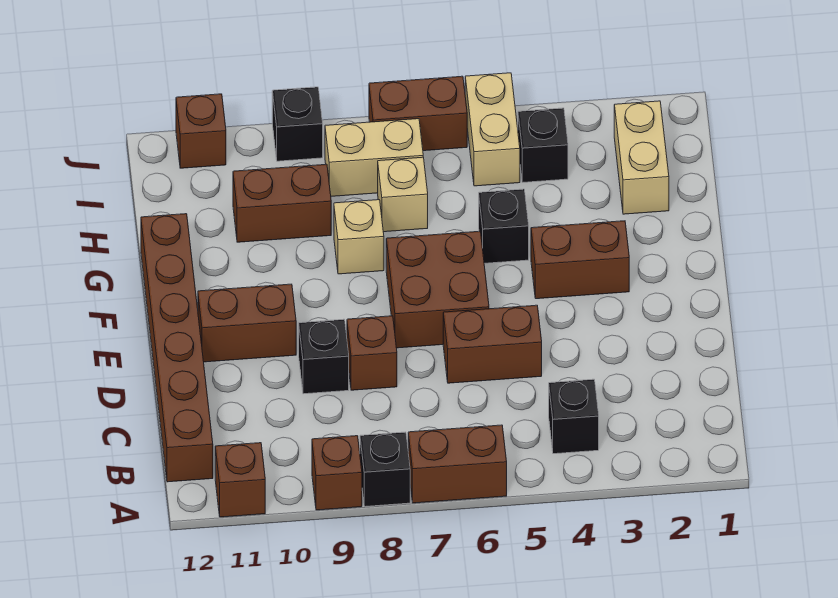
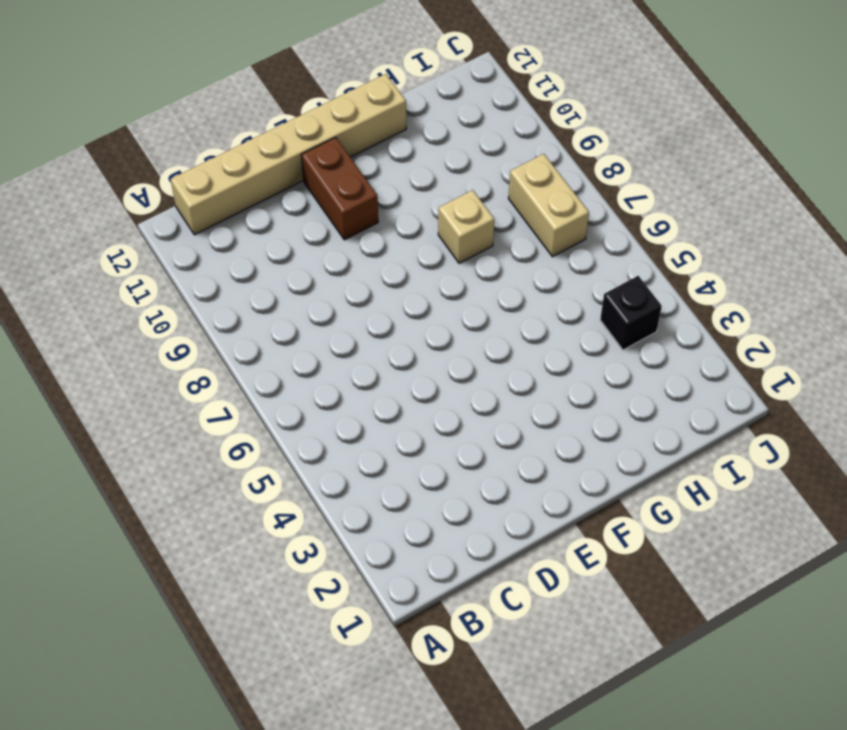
tan brick B12:G12 level 1 -> brown brick B12:G12 level 1
none -> brown brick A6:A7 level 1
none -> black brick A8 level 1
none -> brown brick A9 level 1

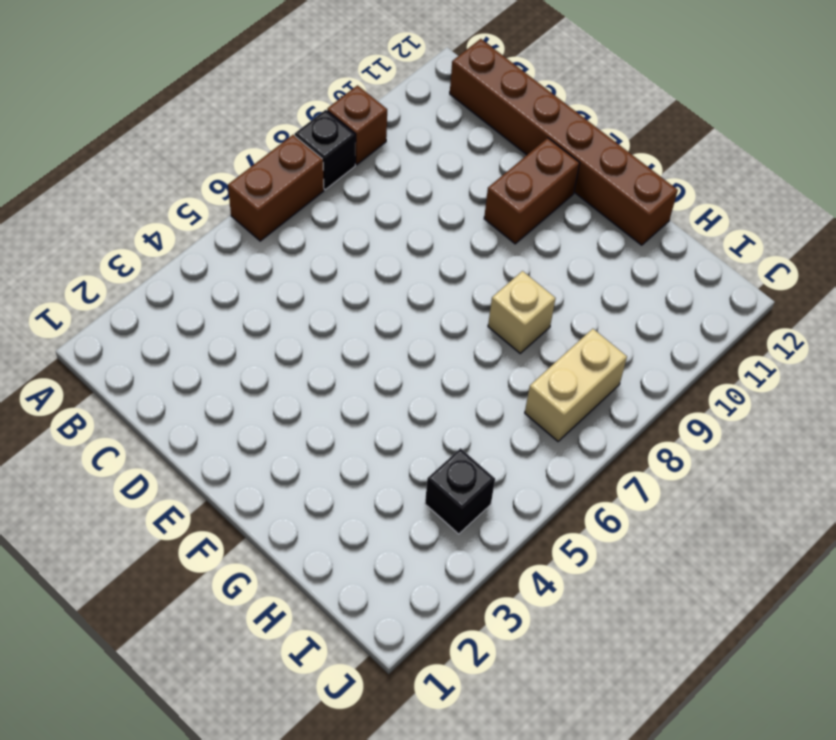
none -> brown brick A11 level 1
none -> black brick B4 level 1
none -> brown brick D5:D6 level 1

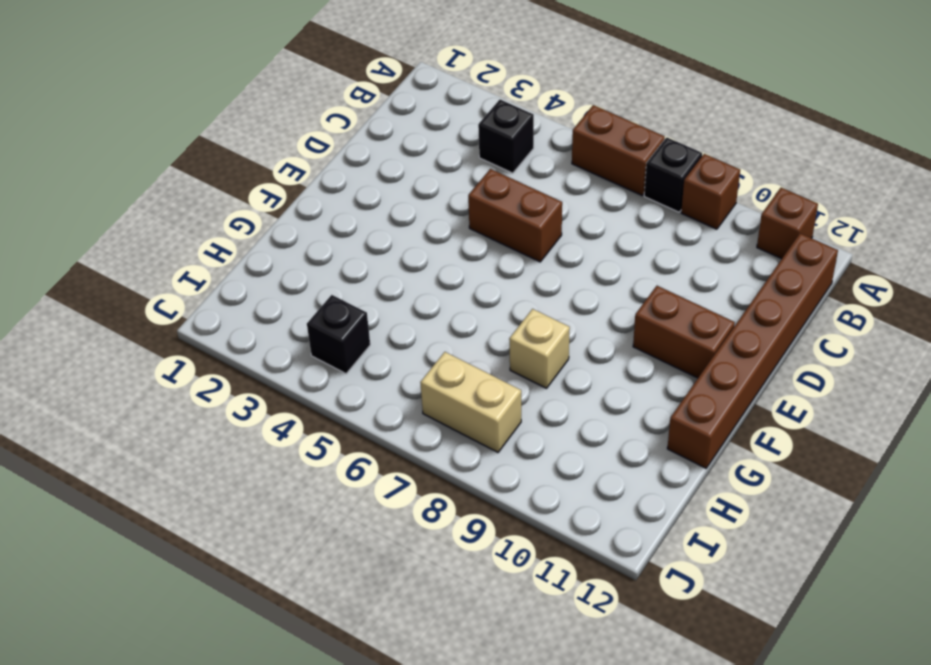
none -> brown brick D8 level 1
none -> black brick D9 level 1
none -> brown brick E6:F7 level 1

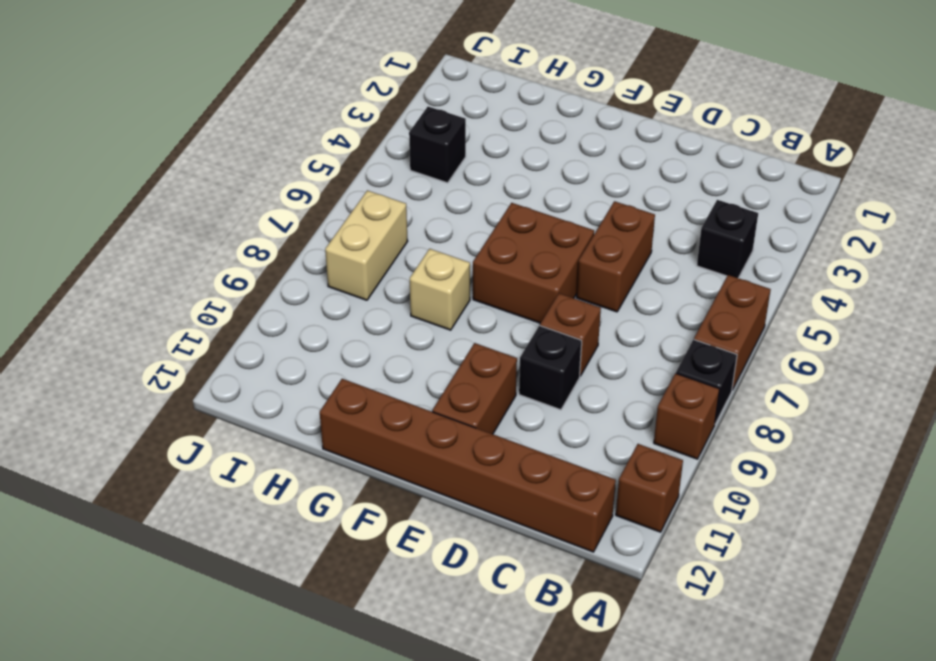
none -> brown brick F3:F4 level 1
none -> black brick G5 level 1
none -> tan brick H2:I2 level 1

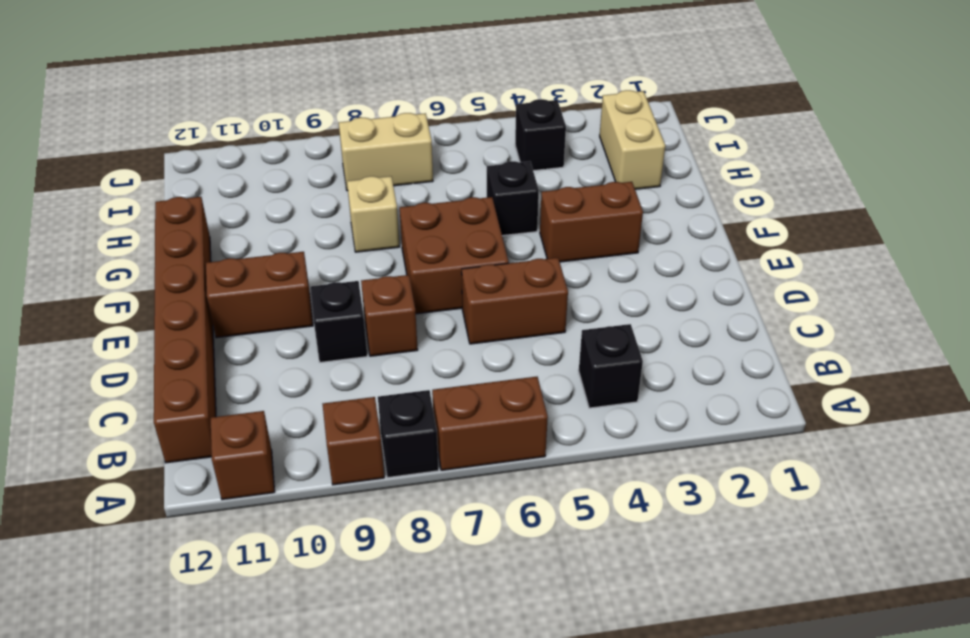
none -> tan brick H7 level 1
none -> brown brick H9:H10 level 1
none -> tan brick I5:J5 level 1

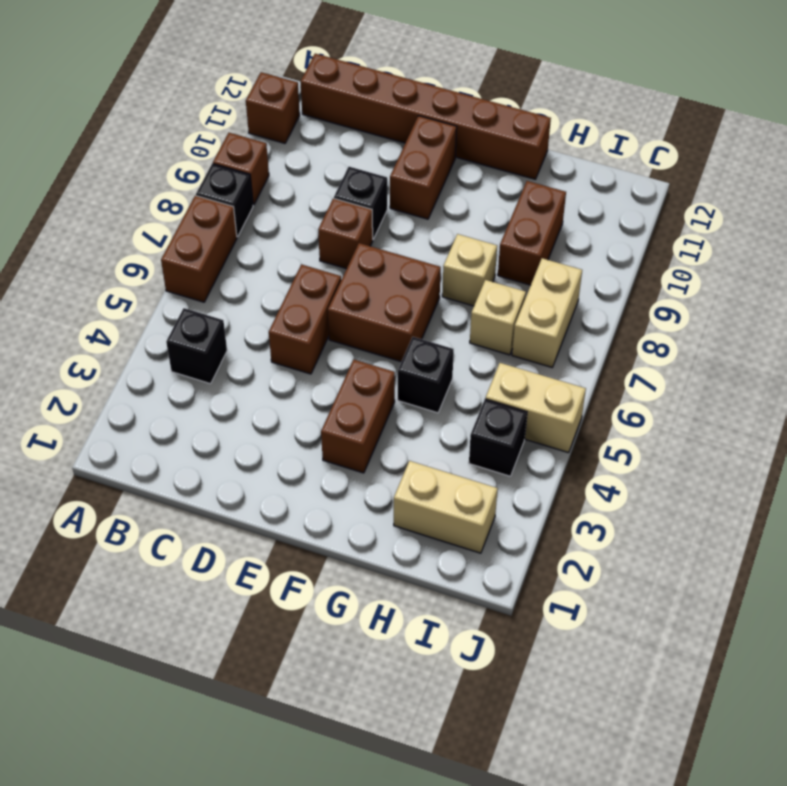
none -> brown brick J6:J7 level 1
none -> black brick J9 level 1
none -> brown brick J11 level 1

